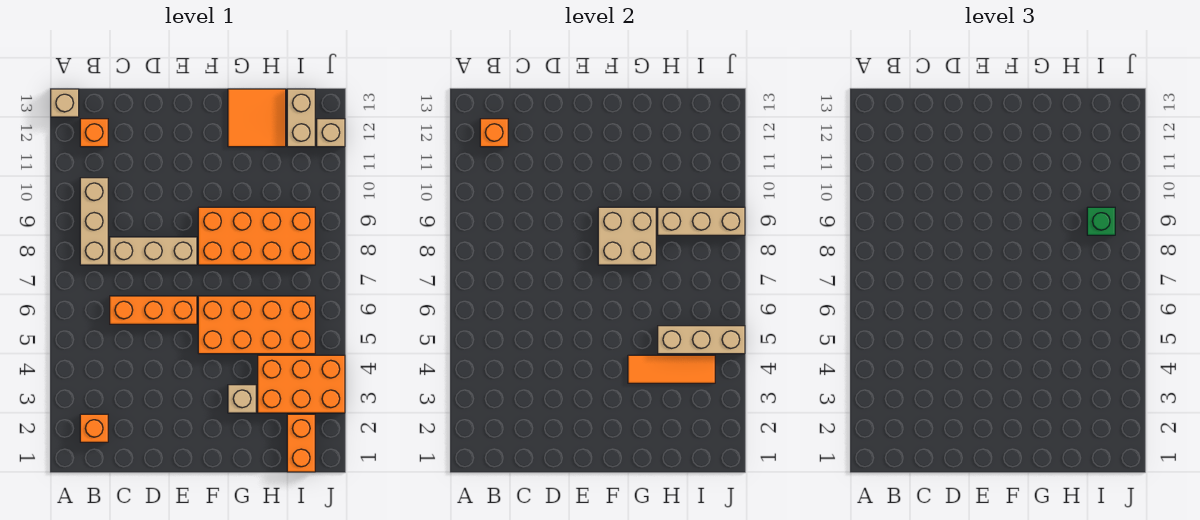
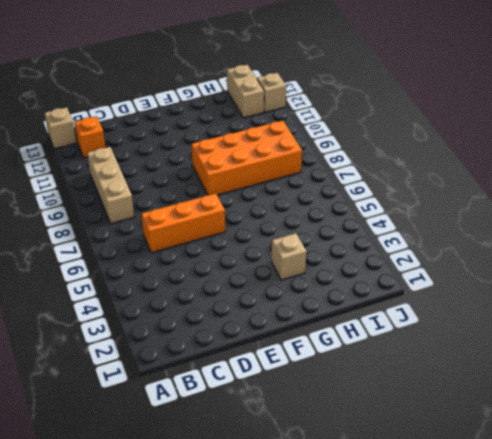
none -> orange brick B2 level 1
none -> tan brick C8:E8 level 1
none -> orange brick F5:I6 level 1

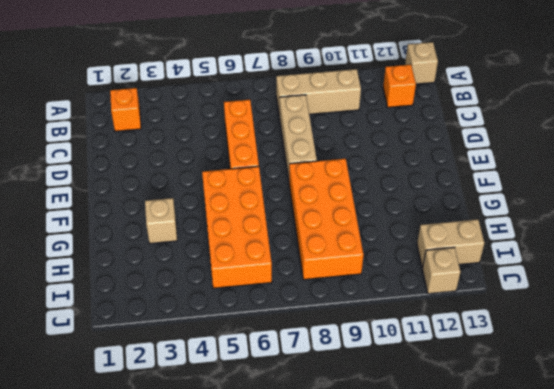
none -> orange tile G12:H13 level 1
none -> orange brick H3:J4 level 1
none -> orange brick I1:I2 level 1

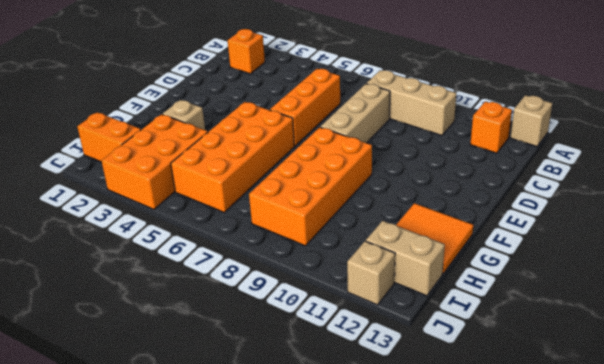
none -> orange brick B12 level 2
none -> tan brick F8:G9 level 2
none -> orange tile G4:I4 level 2

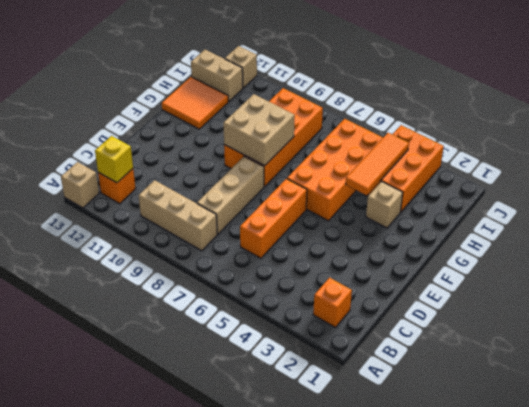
yellow brick B12 level 2 -> orange brick B12 level 2
none -> orange brick I1:I2 level 1
none -> tan brick H5:J5 level 2
none -> tan brick H9:J9 level 2

